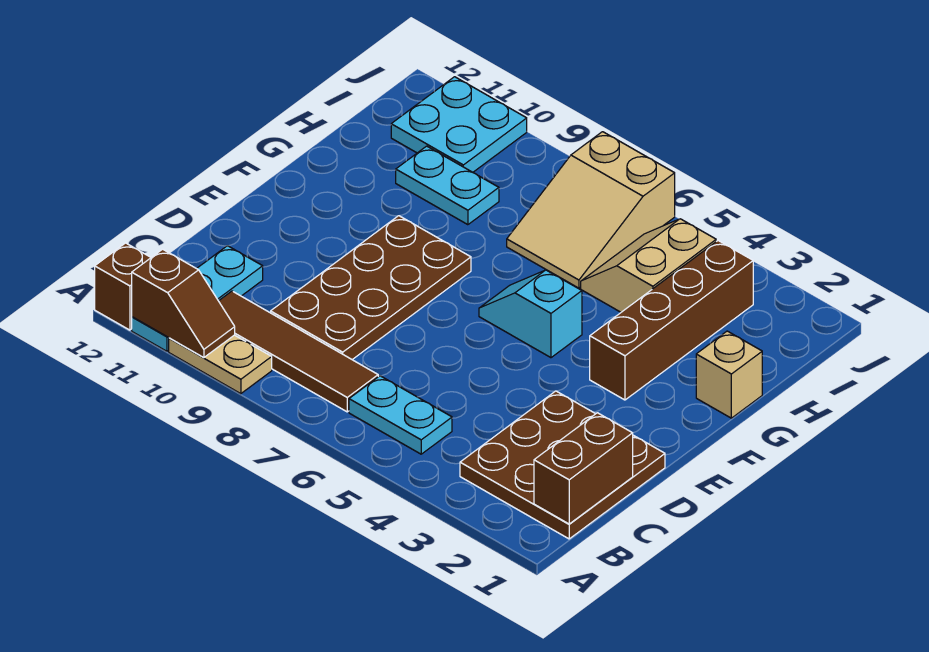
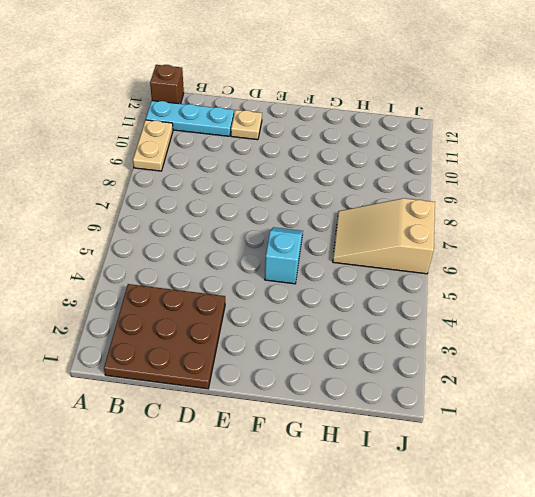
tan plate D11 level 1 -> none
none -> cyan plate B5:B6 level 1
none -> brown tile B7:B10 level 1
none -> brown plate C8:F9 level 1

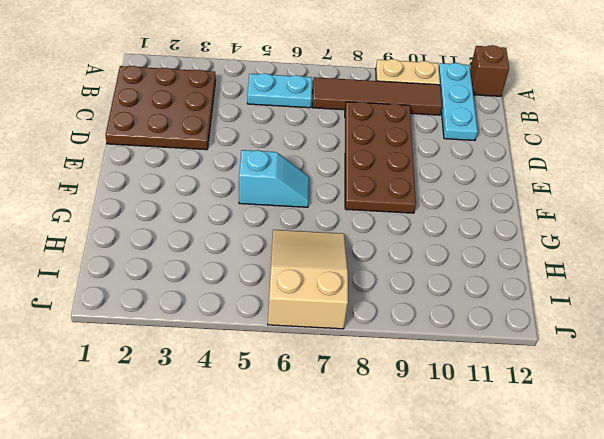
none -> brown brick F3:I3 level 1
none -> tan brick G1 level 1
none -> tan slope H4:I5 level 1 top 4

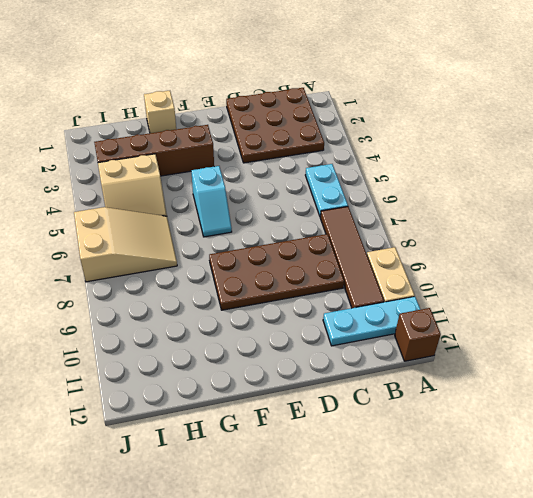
none -> cyan plate H9:H10 level 1
none -> cyan plate I10:J11 level 1
none -> brown slope A10:A11 level 2 top 11

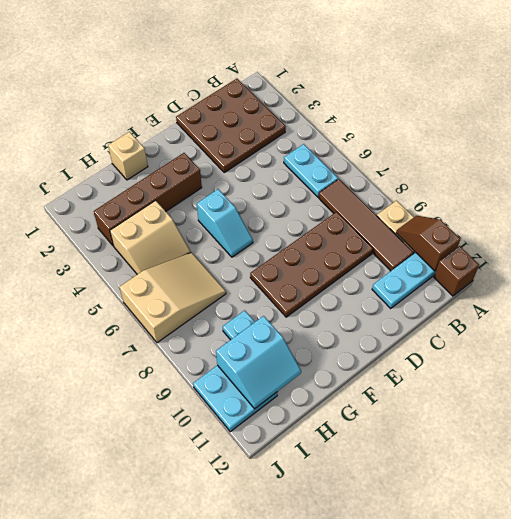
cyan slope H10:I11 level 2 top 10 -> none
none -> brown brick B1:C1 level 2

